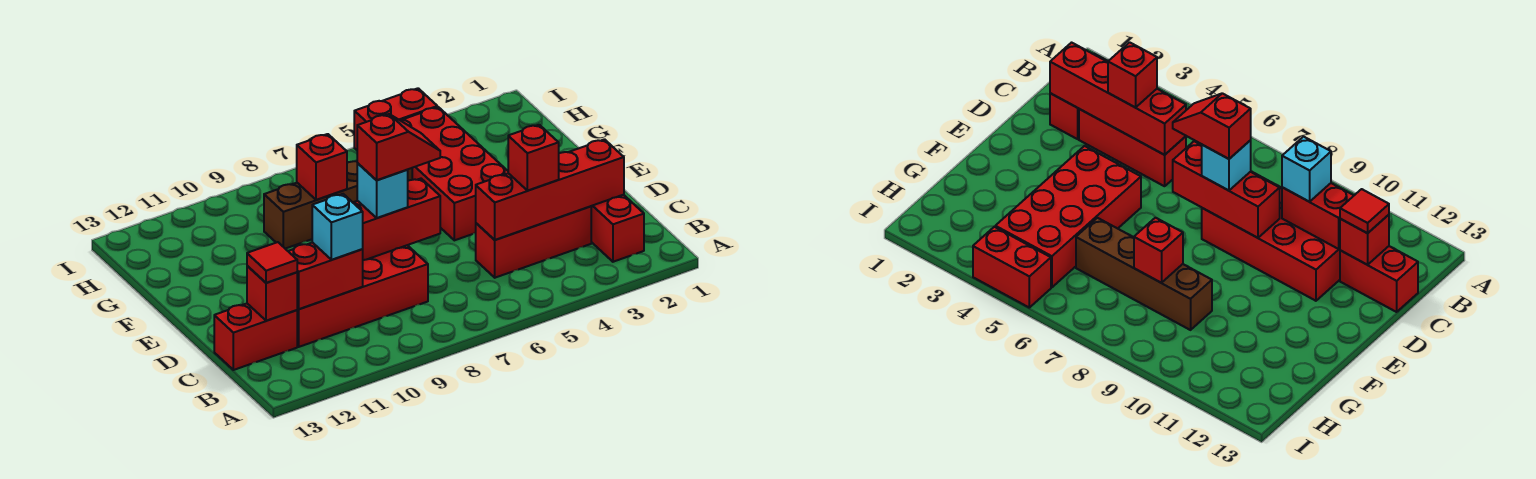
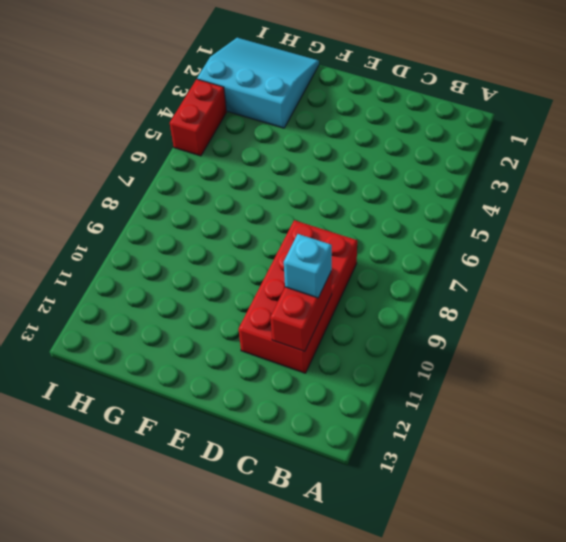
cyan slope G1:I3 level 1 top 3 -> none
none -> red brick B2:C2 level 1
none -> red brick C3:C5 level 1
none -> red brick C12:C13 level 1

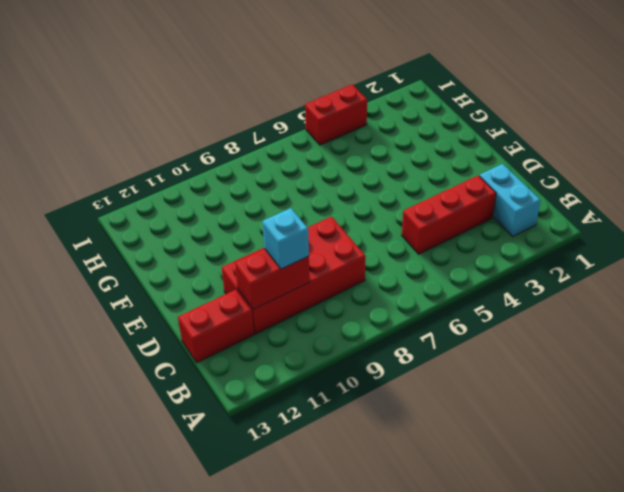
cyan brick B2:C2 level 1 -> red brick B2:C2 level 1
none -> red brick E4:H5 level 1
none -> brown brick G6:G9 level 1
none -> red brick C2:C5 level 2

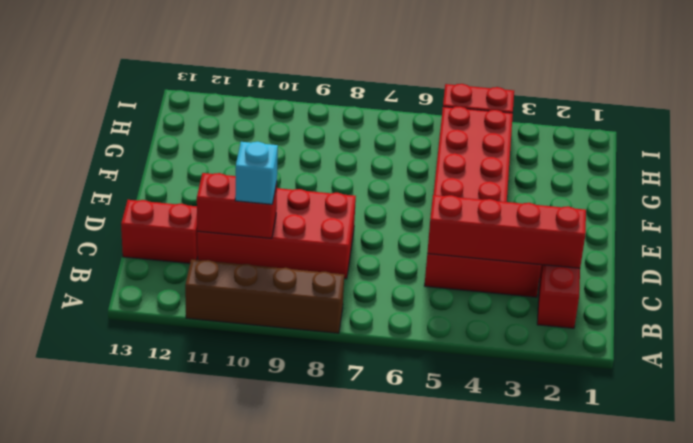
brown brick A8:A11 level 1 -> brown brick G6:G9 level 1
none -> red brick C12 level 2
none -> red brick D7:D9 level 2
none -> red brick G8 level 2

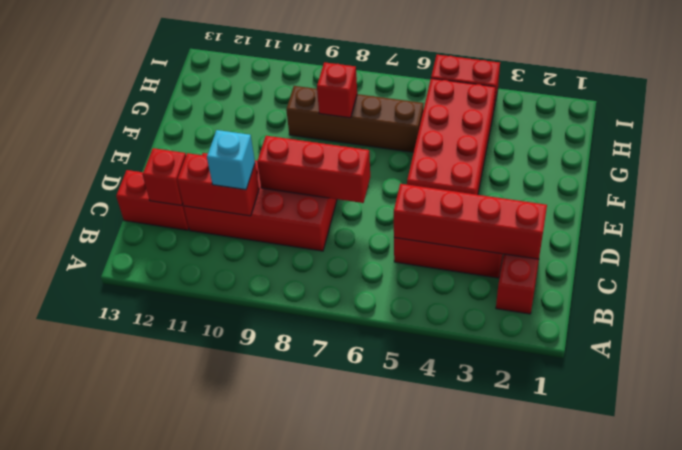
none -> red brick C4 level 3
none -> red tile C12 level 3
none -> cyan brick D8 level 3

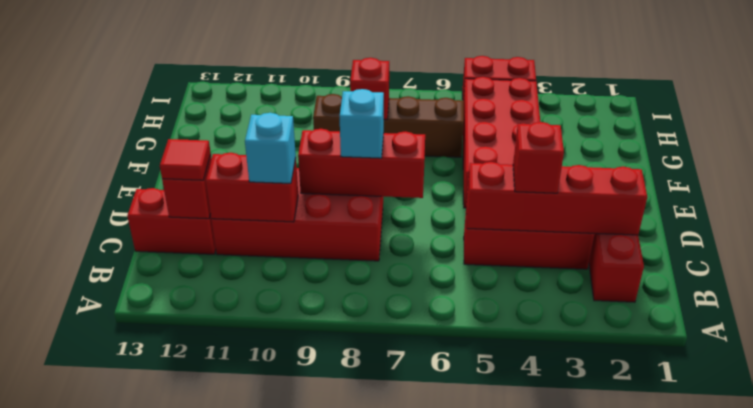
none -> red slope D7:D8 level 4 top 8

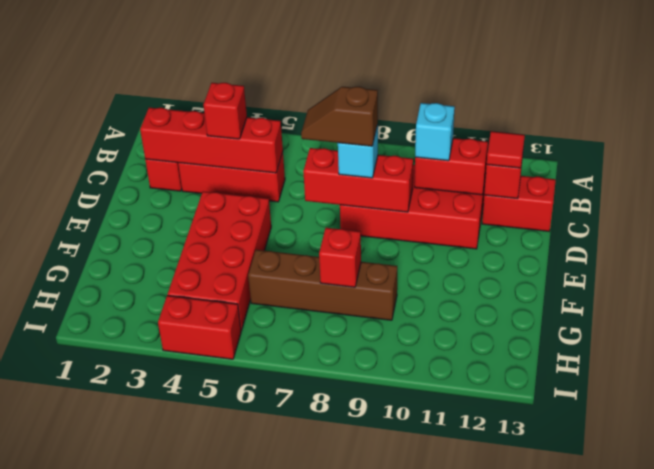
brown slope D7:D8 level 4 top 8 -> red slope D7:D8 level 4 top 8

